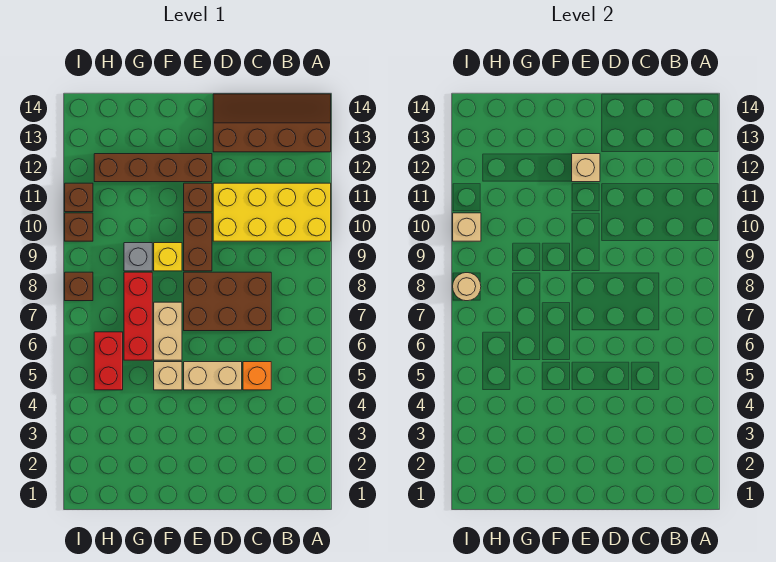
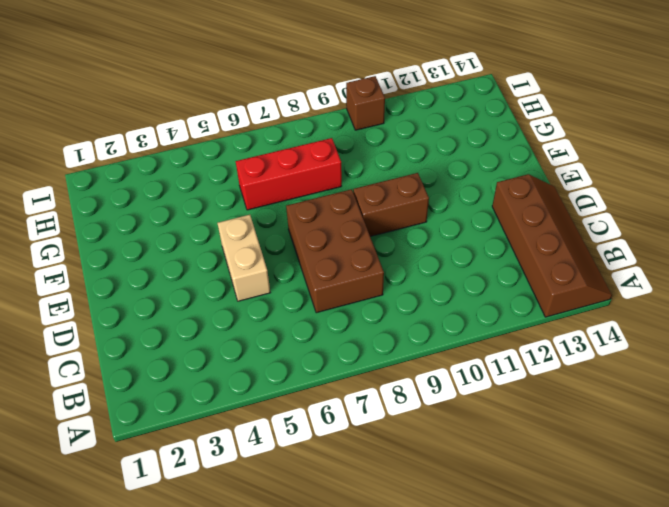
none -> yellow brick A10:D11 level 1
none -> orange brick C5 level 1
none -> brown brick E11 level 1

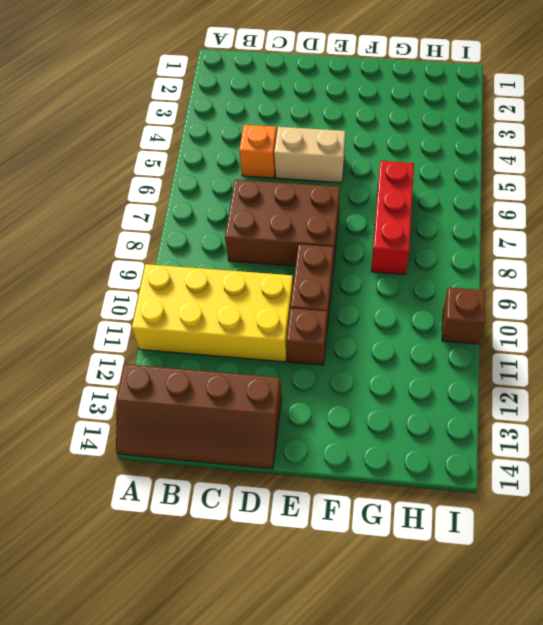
none -> brown brick E12:H12 level 1
none -> tan brick F5 level 1
none -> tan brick F6:F7 level 1

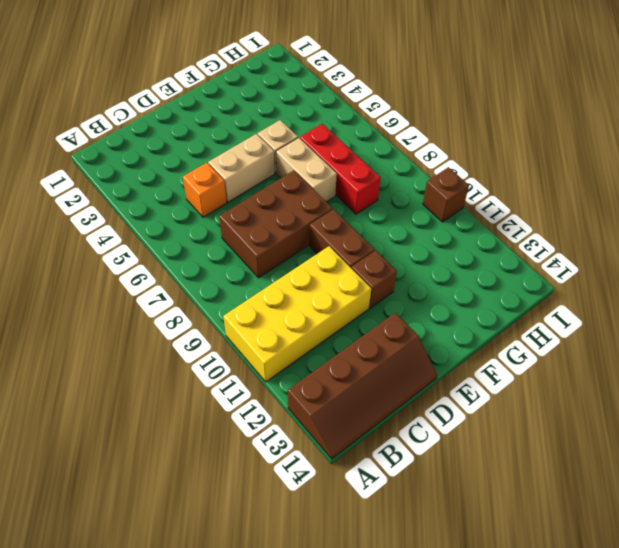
none -> brown brick E12:H12 level 1
none -> yellow brick F9 level 1
none -> grey brick G9 level 1

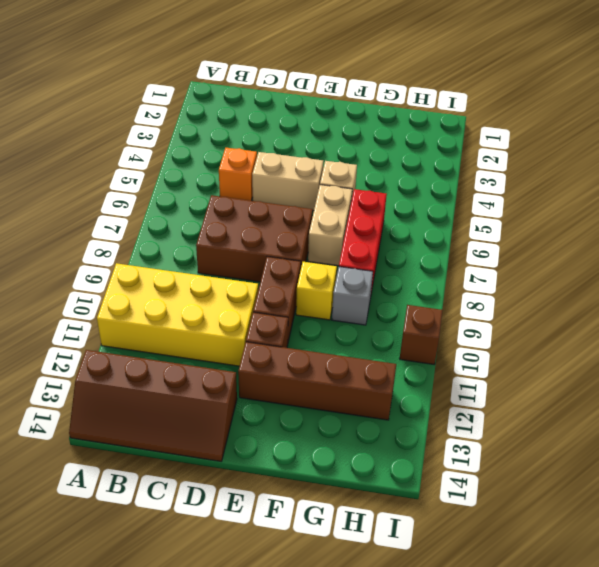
none -> red brick H5:H6 level 1
none -> brown brick I8 level 1
none -> brown brick I11 level 1

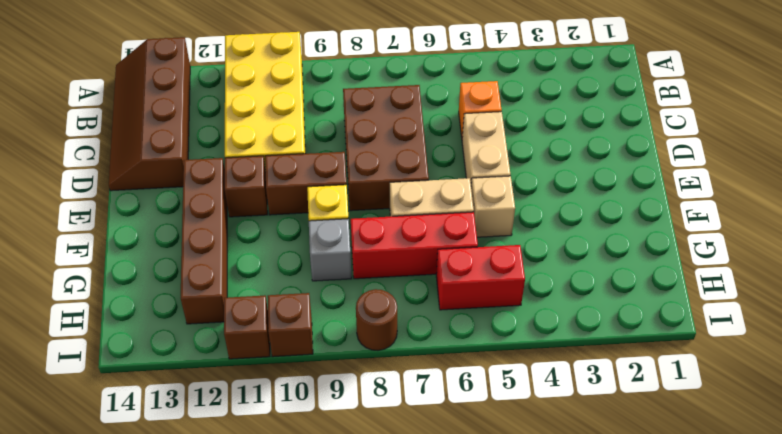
brown round brick I8 level 1 -> brown brick I8 level 1
none -> tan brick E12 level 2
none -> tan round brick I8 level 2
none -> tan brick I10 level 2

